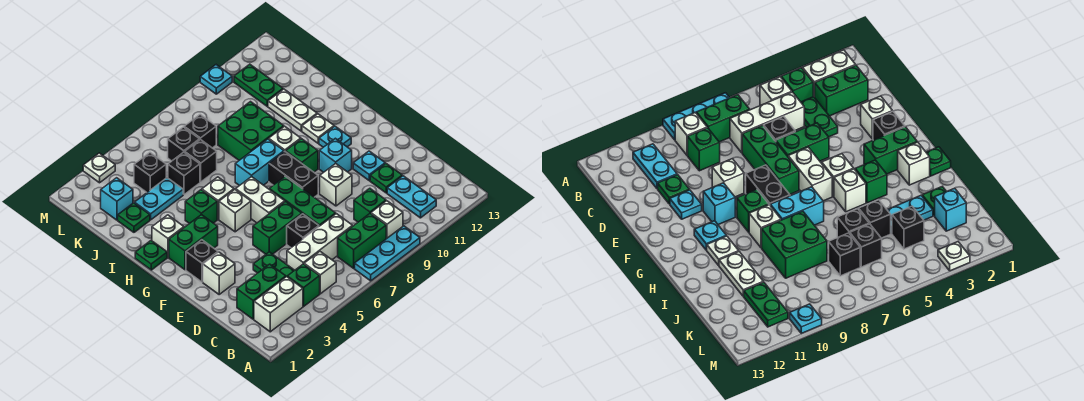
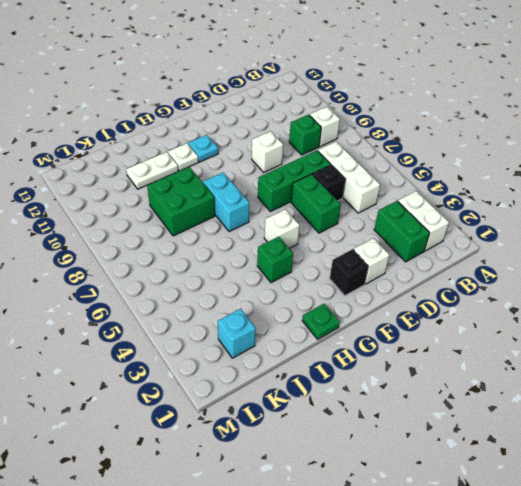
none -> cyan plate A7:A9 level 1
none -> green brick B4 level 1
none -> white brick B5 level 1
none -> green brick B7:B8 level 1

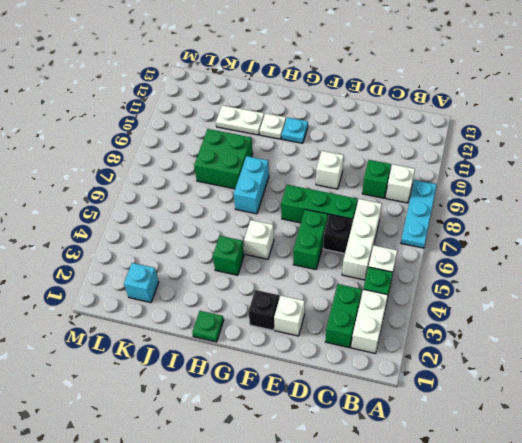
none -> green brick B7:B8 level 1
none -> cyan plate B11:C11 level 1
none -> green plate C4:D4 level 1
none -> green plate D11 level 1

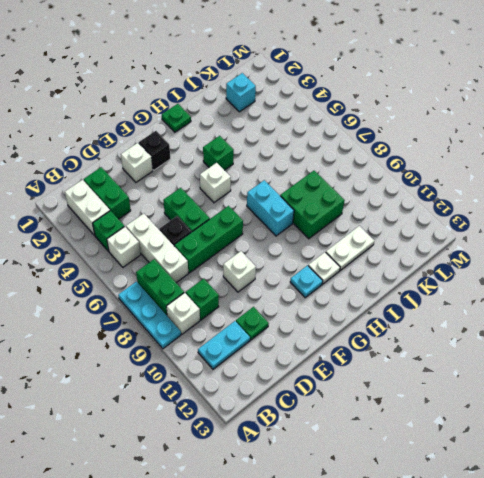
none -> green plate C4:D4 level 1
none -> cyan plate E11 level 1
none -> white brick F6:G6 level 1
none -> black brick F8:G8 level 1

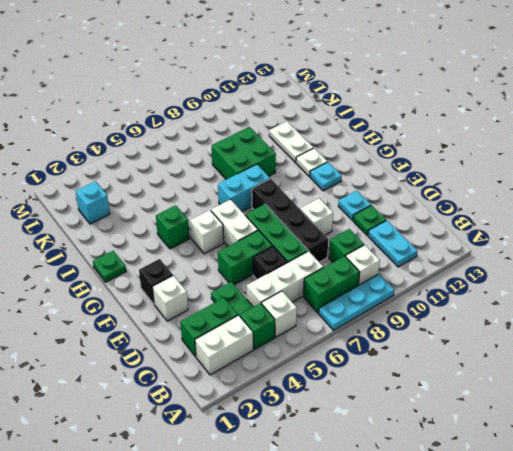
black brick D8:G8 level 1 -> black brick F8:G8 level 1
none -> cyan brick F10 level 1
none -> green brick G2:G3 level 1
none -> green brick G9 level 1
none -> white brick H2 level 1

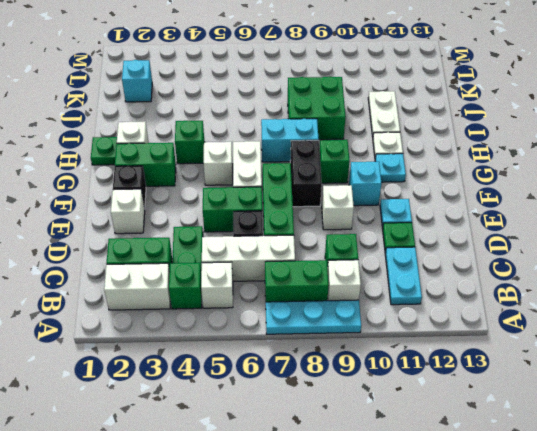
none -> white brick H5 level 1
none -> white brick H9 level 1
none -> green plate J2 level 1
none -> cyan plate J3:J4 level 1

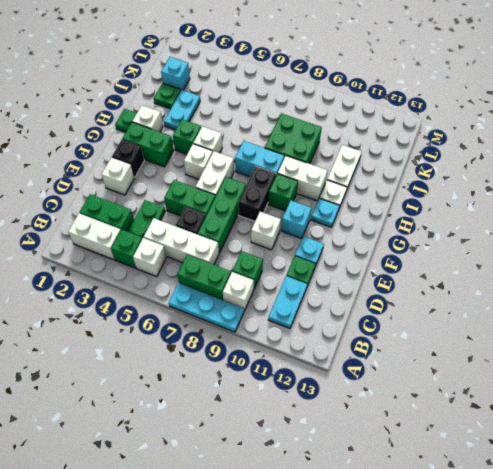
white brick H9:H10 level 1 -> white brick H9 level 1
cyan plate I3:J3 level 1 -> cyan plate J3:J4 level 1
none -> black brick J5 level 1
none -> black brick J6 level 1
none -> black brick K4 level 1
none -> black brick K6 level 1

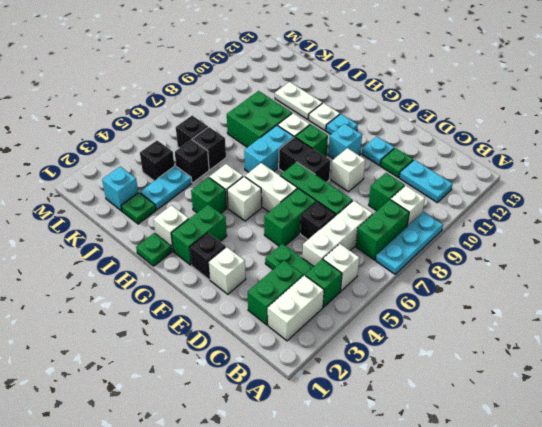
none -> black brick K7 level 1
none -> green plate K11:L11 level 1
none -> white plate M3 level 1
none -> cyan plate M10 level 1

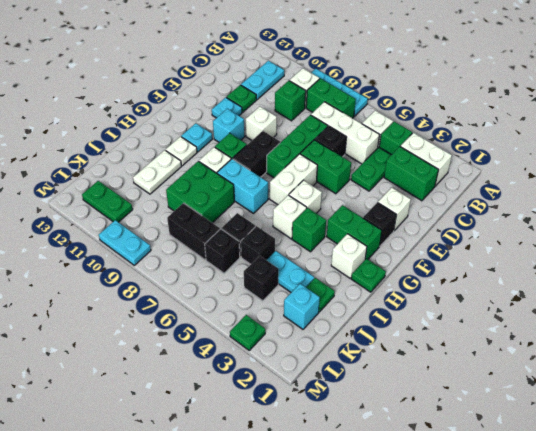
black brick K7:K8 level 1 -> black brick K7 level 1
green plate L11:L12 level 1 -> green plate K11:L11 level 1
green plate M3 level 1 -> white plate M3 level 1
cyan plate M9:M10 level 1 -> cyan plate M10 level 1

